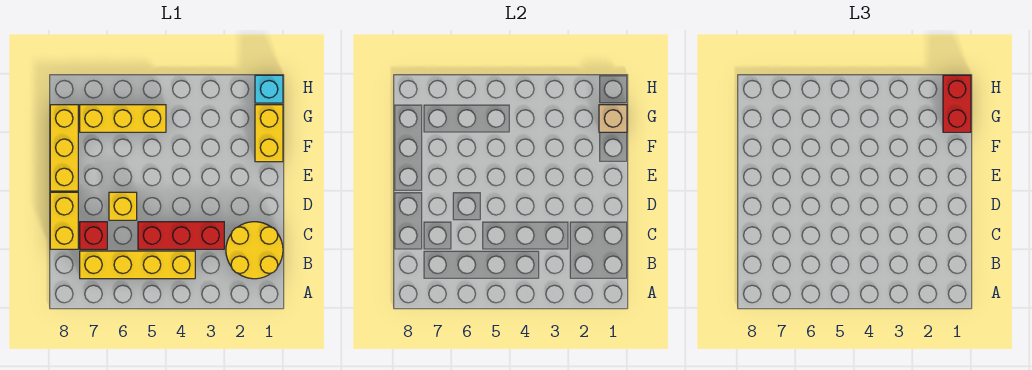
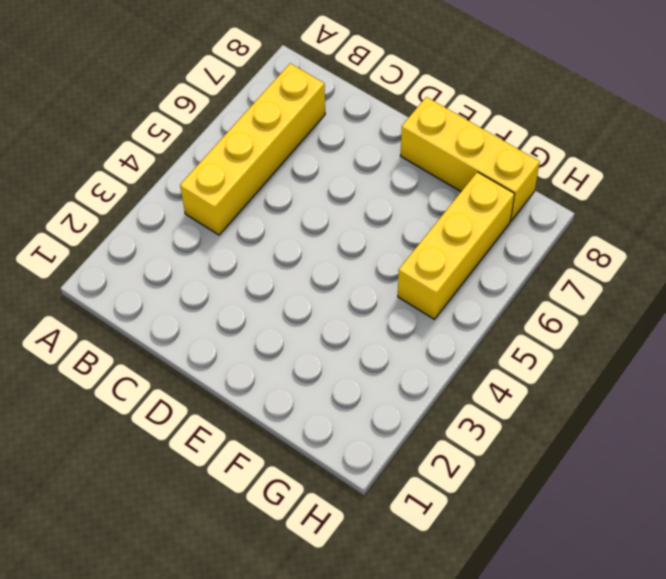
none -> yellow round brick B1:C2 level 1
none -> red brick C3:C5 level 1
none -> red brick C7 level 1

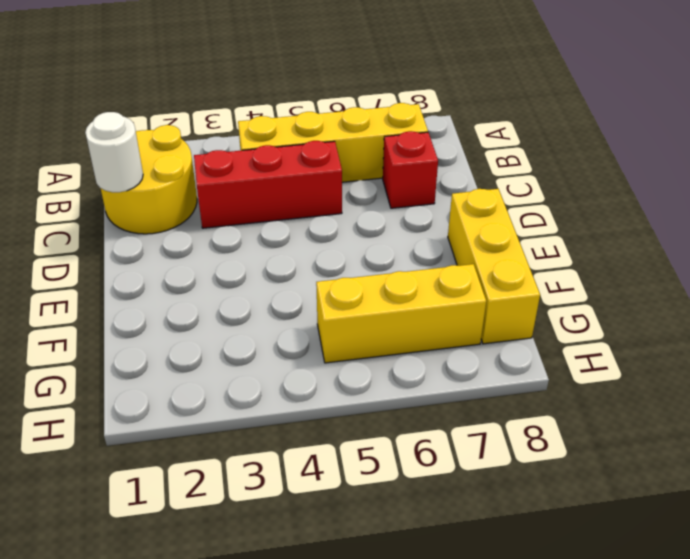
white round brick C1 level 2 -> none
none -> yellow brick C8:D8 level 1
none -> yellow brick D6 level 1
none -> yellow brick F1:G1 level 1

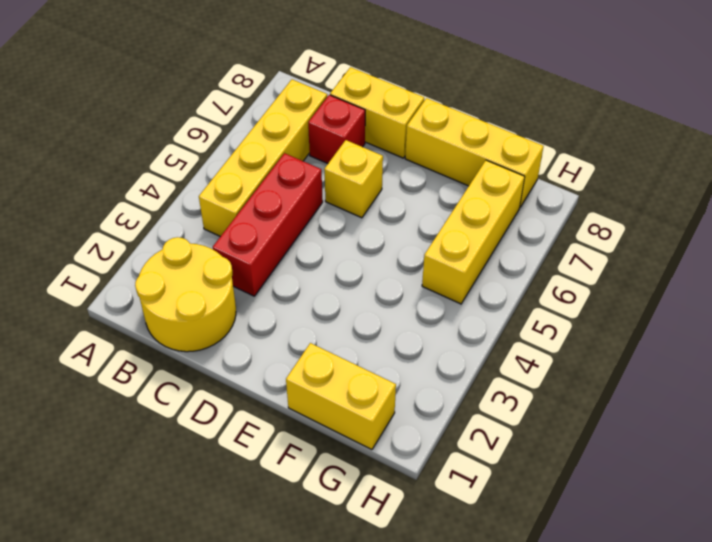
none -> cyan brick H1 level 1
none -> tan brick G1 level 2
none -> red brick G1:H1 level 3

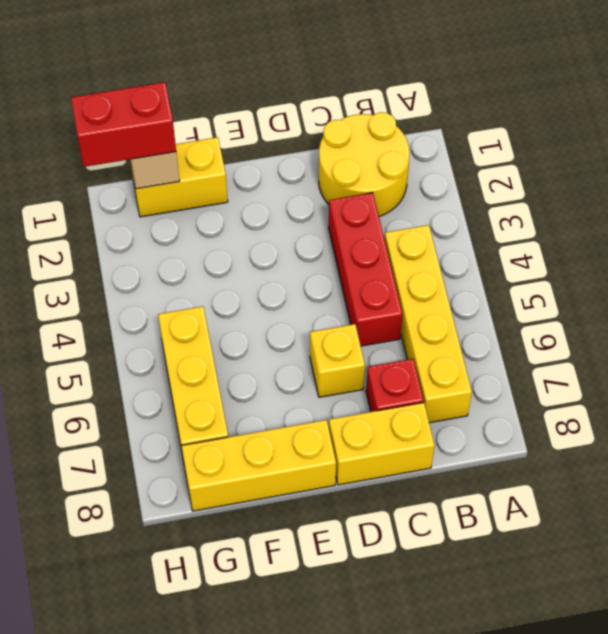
none -> cyan brick H1 level 1

